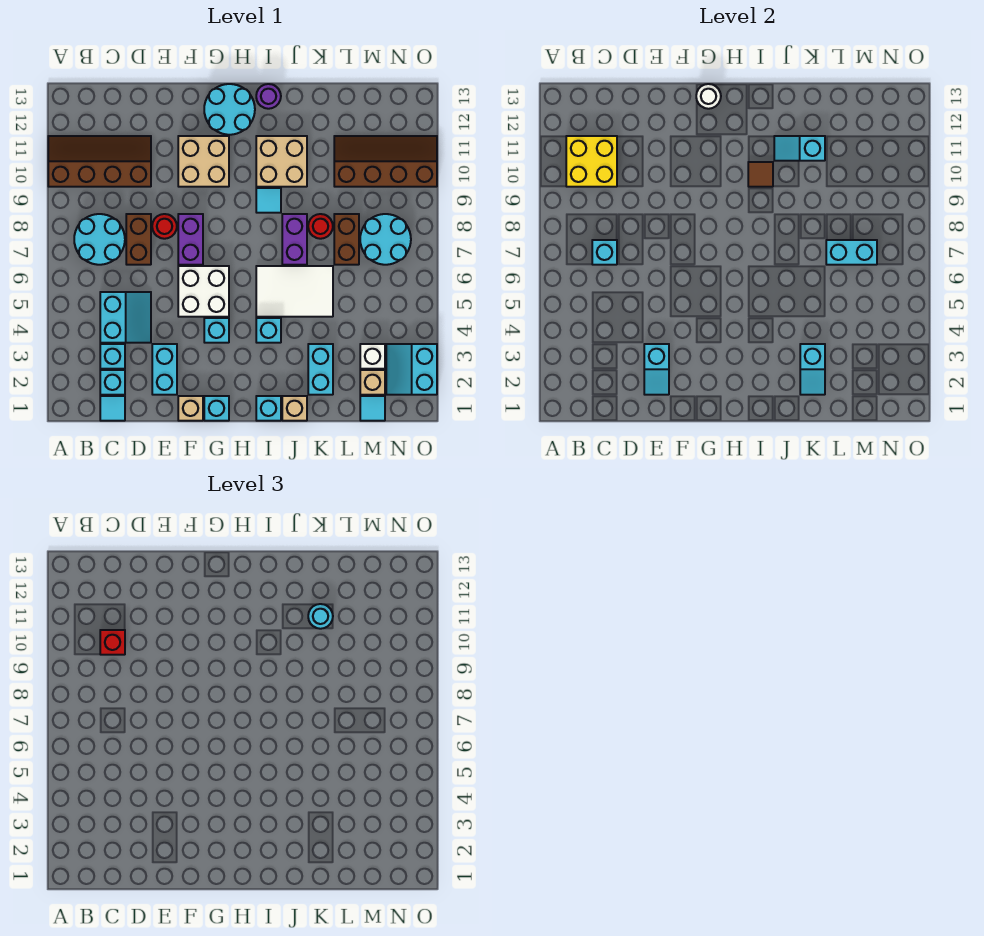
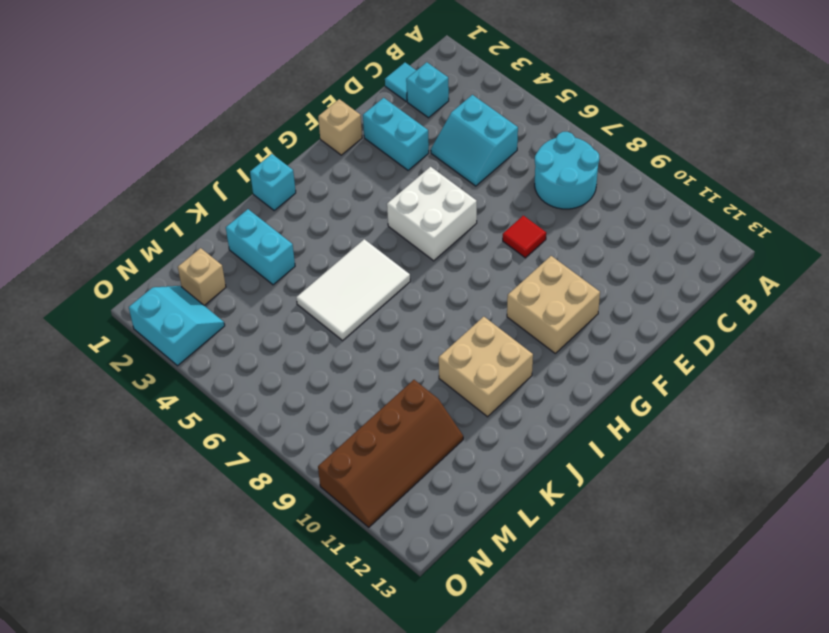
red tile E8 level 1 -> red round brick E8 level 1
none -> brown slope A10:D11 level 1 top 10
none -> cyan brick C3 level 1
none -> brown brick D7:D8 level 1
none -> purple brick F7:F8 level 1

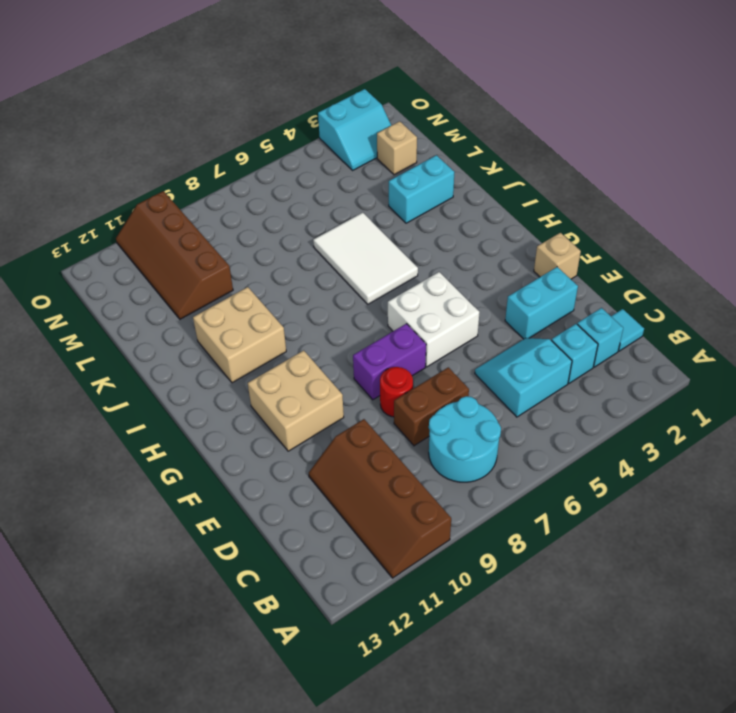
none -> cyan brick G1 level 1
none -> cyan brick G4 level 1
none -> cyan round brick G12:H13 level 1
none -> cyan brick I1 level 1

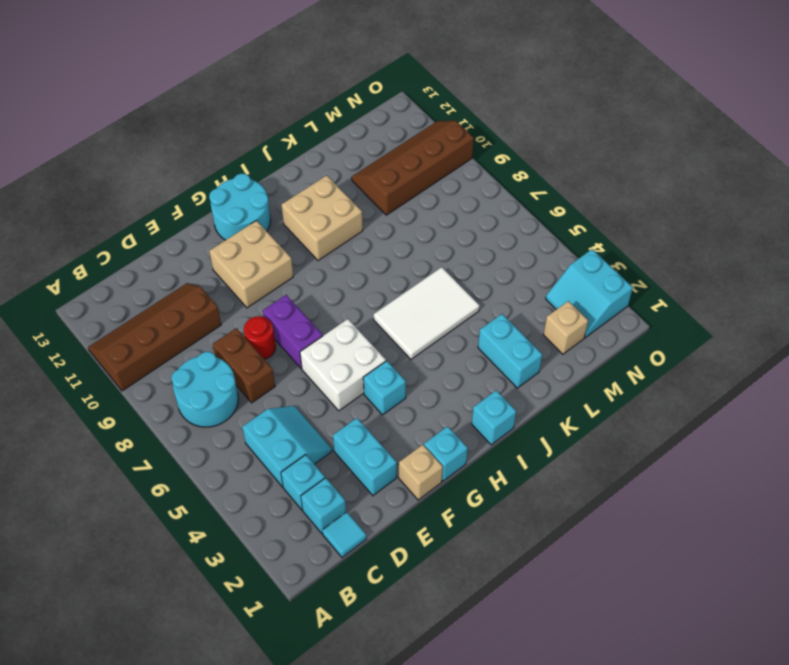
none -> cyan brick I4 level 1
none -> cyan tile I9 level 1
none -> purple round brick I13 level 1
none -> tan brick J1 level 1

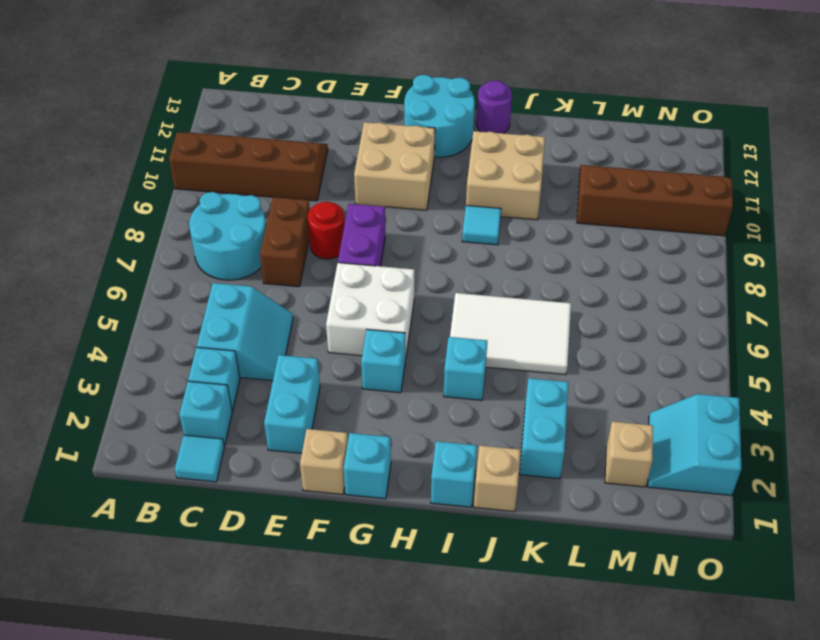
none -> purple brick J7:J8 level 1
none -> red round brick K8 level 1
none -> brown brick L7:L8 level 1
none -> cyan tile M1 level 1

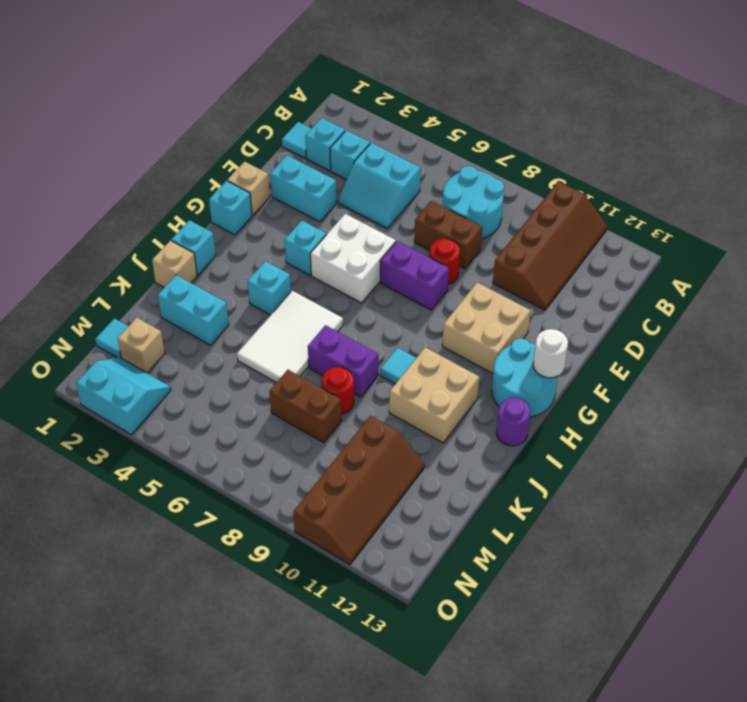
none -> white brick M3 level 1
none -> cyan round brick M7:N8 level 1
none -> yellow brick B10:C11 level 2
none -> cyan brick C7 level 2

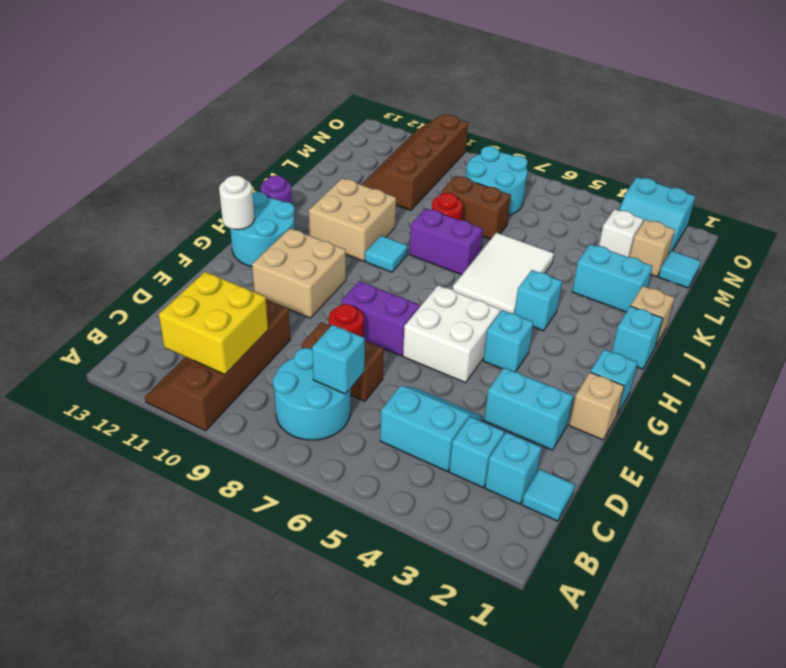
none -> cyan slope E2:E3 level 2 top 3
none -> brown tile I10 level 2
none -> cyan slope J11:K11 level 2 top K
none -> cyan slope K2:K3 level 2 top 3

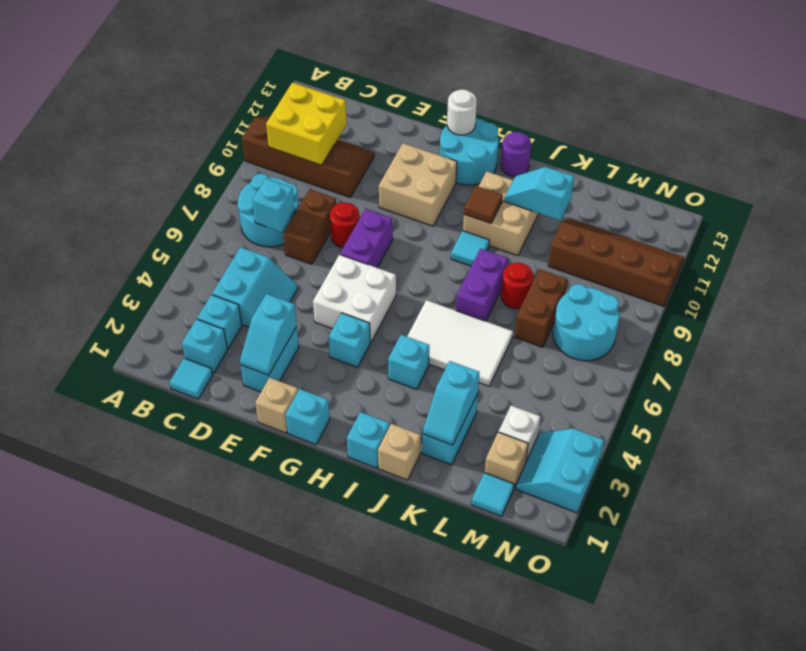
none -> cyan brick L7:M7 level 2
none -> red brick C10 level 3
none -> cyan round brick K11 level 3

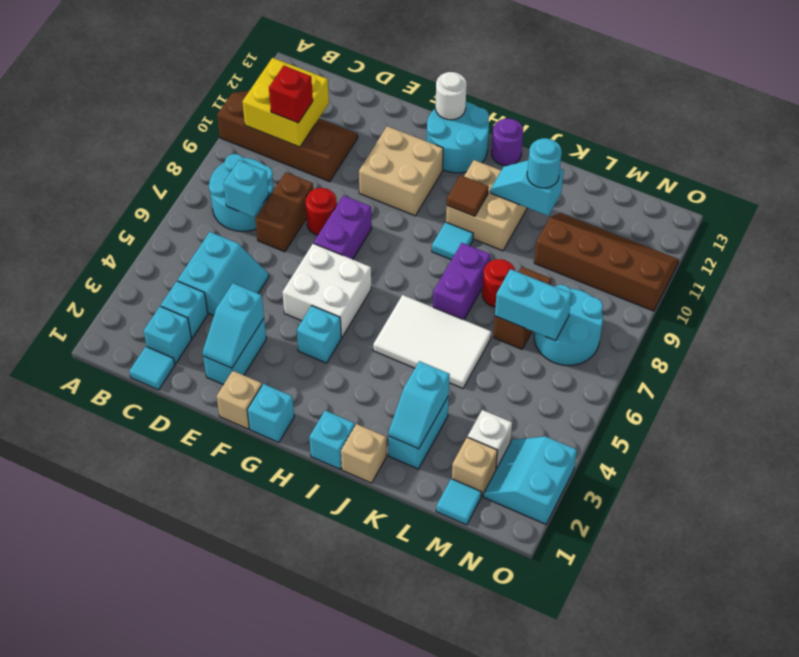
none -> cyan brick I4 level 1

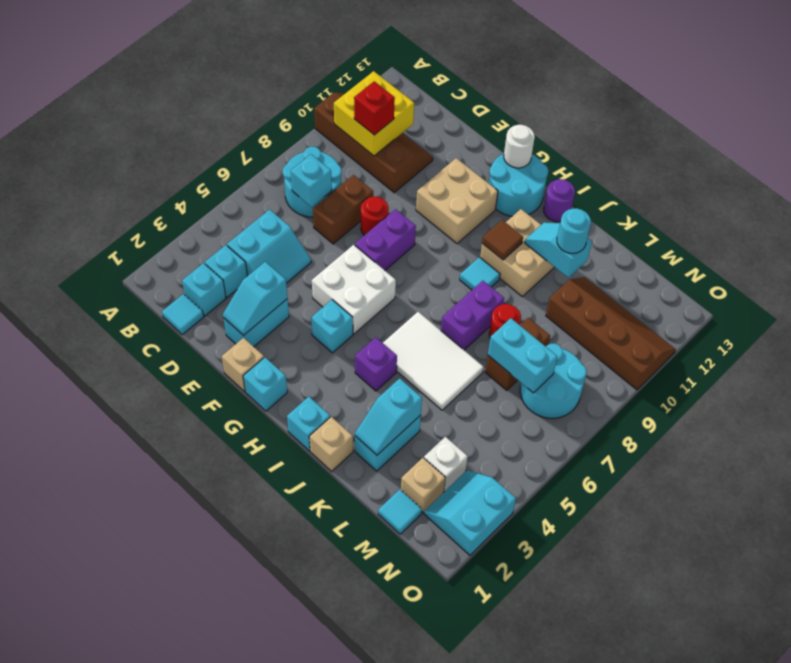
purple brick I4 level 1 -> cyan brick I4 level 1

